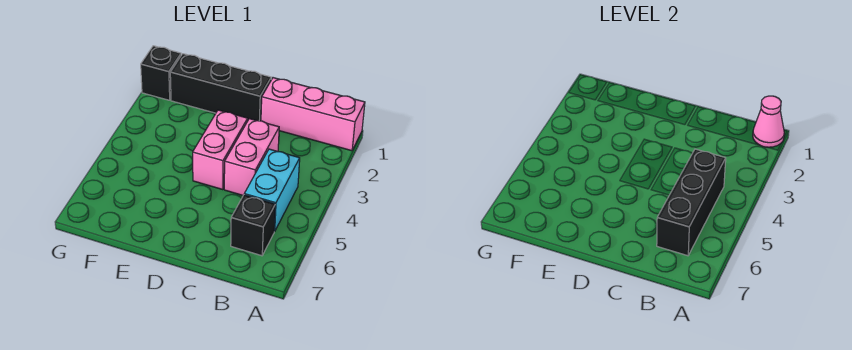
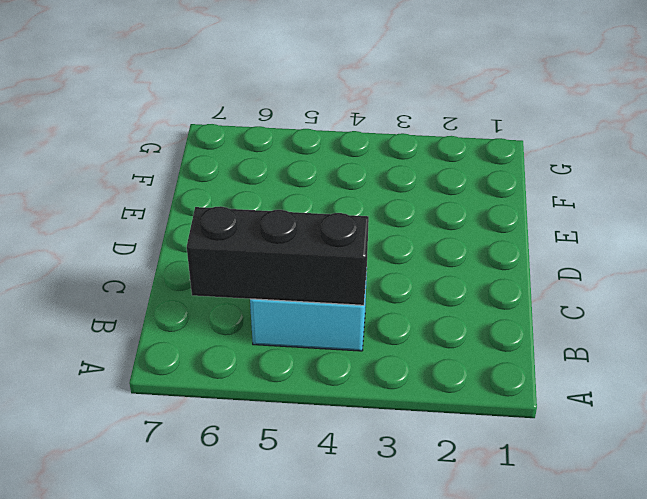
none -> pink brick A1:C1 level 1
none -> black brick B6 level 1

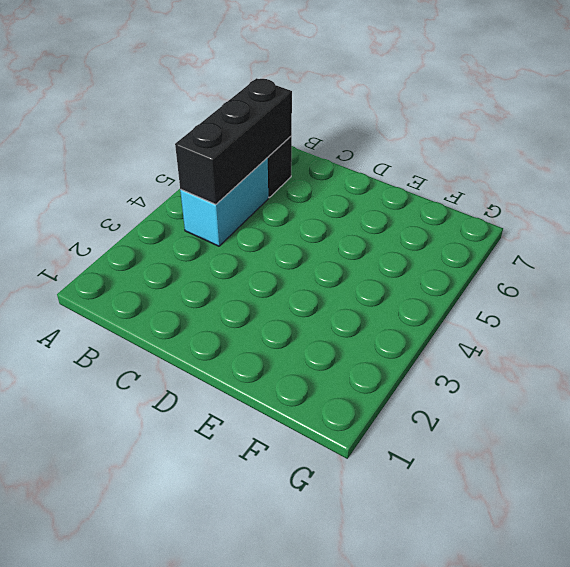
none -> pink brick A1:C1 level 1
none -> pink brick C3:C4 level 1

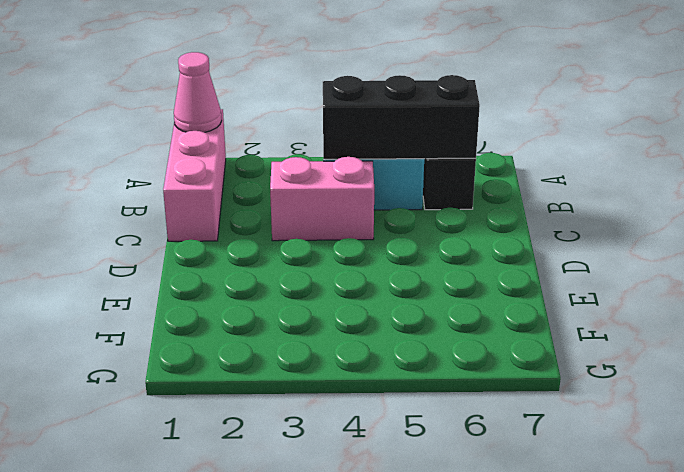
none -> black brick D1:F1 level 1
none -> pink brick D3:D4 level 1

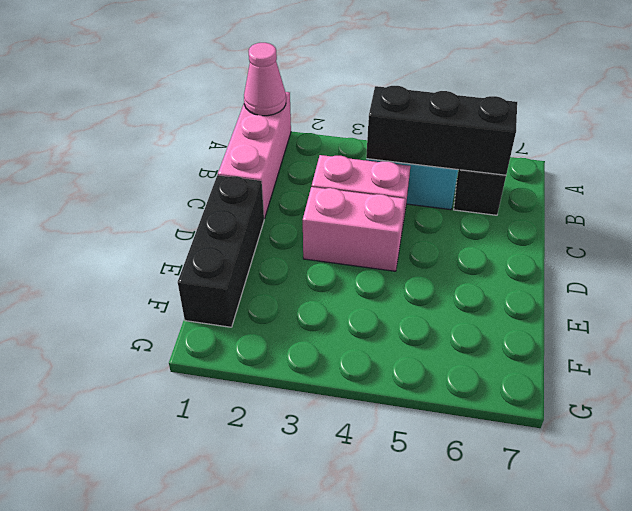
none -> black brick G1 level 1

